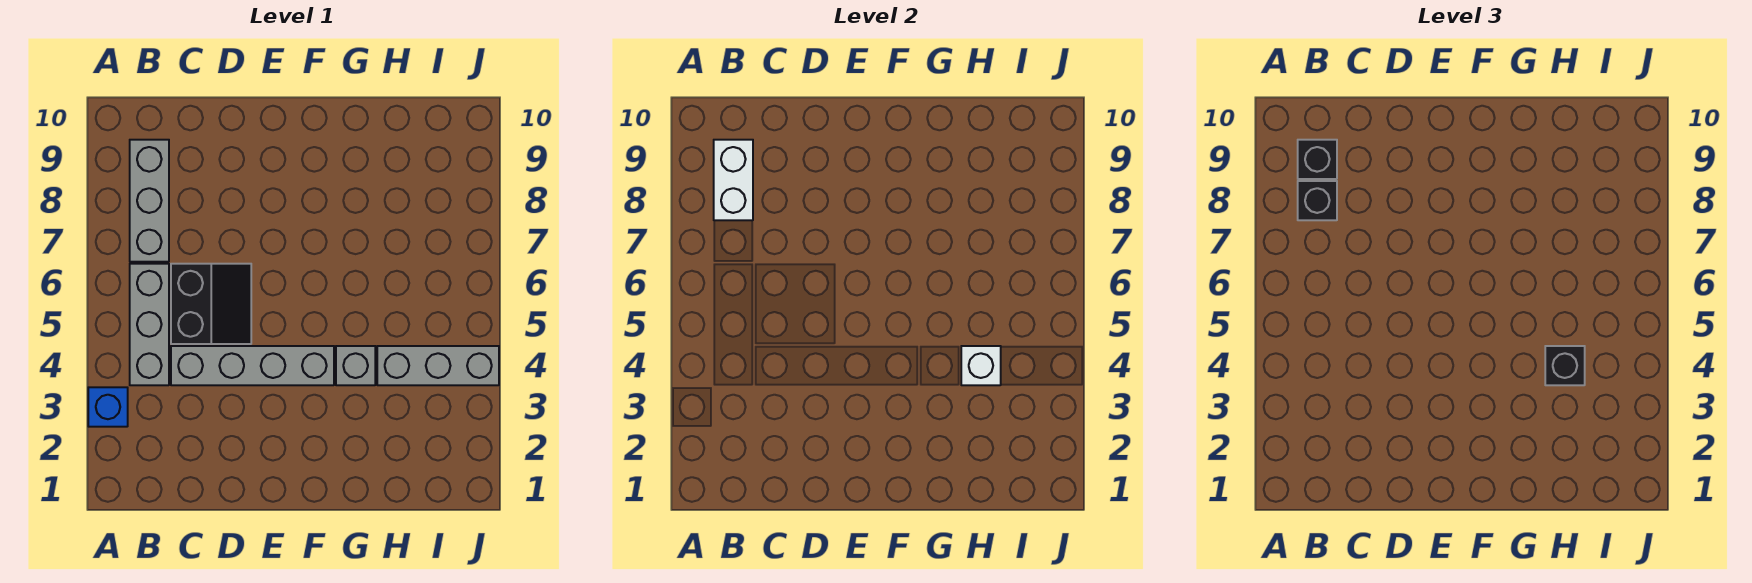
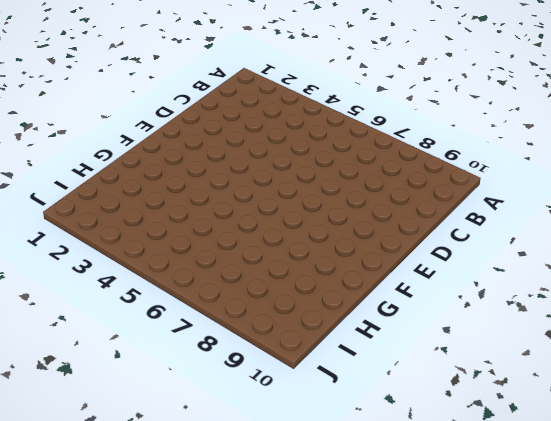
none -> blue brick A3 level 1
none -> grey brick B4:B6 level 1
none -> grey brick B7:B9 level 1

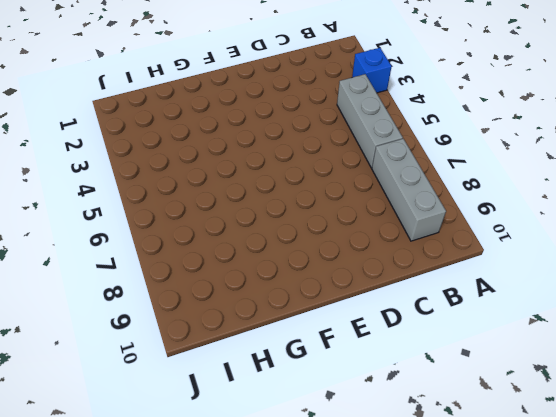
none -> grey brick C4:F4 level 1
none -> black slope C5:D6 level 1 top C
none -> grey brick G4 level 1

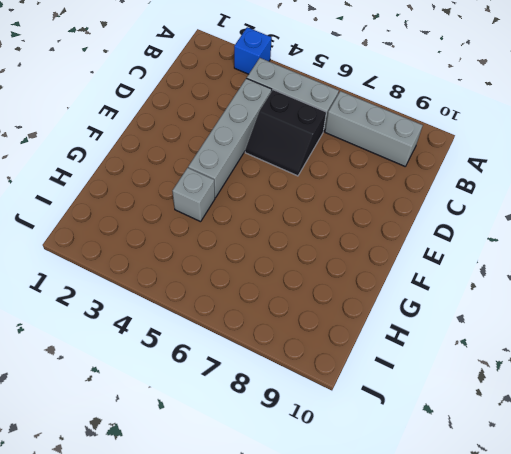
none -> grey brick H4:J4 level 1
none -> white brick B8:B9 level 2
none -> white brick H4 level 2

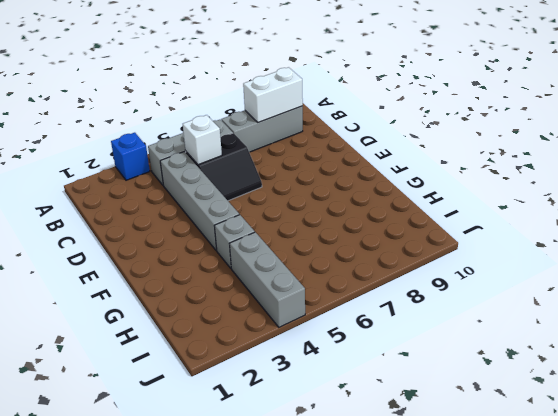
white brick C5 level 2 -> white brick H4 level 2
none -> black brick B8 level 3
none -> black brick B9 level 3
none -> black brick H4 level 3

